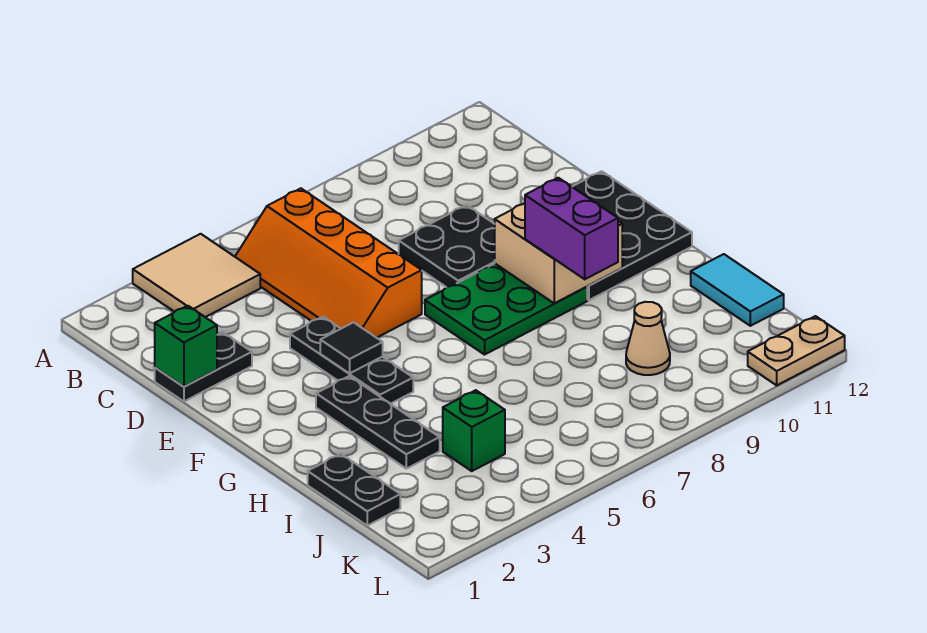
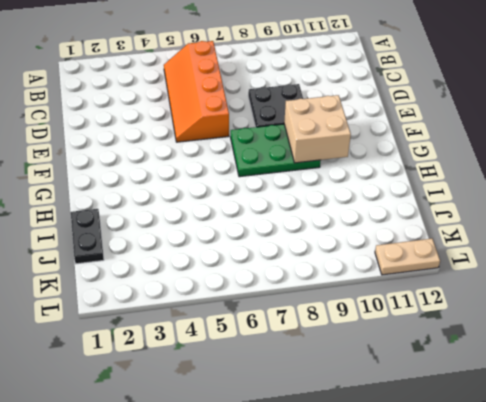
none -> tan tile A3:B4 level 1
none -> black plate D1:D2 level 1
none -> black plate E4:G4 level 1

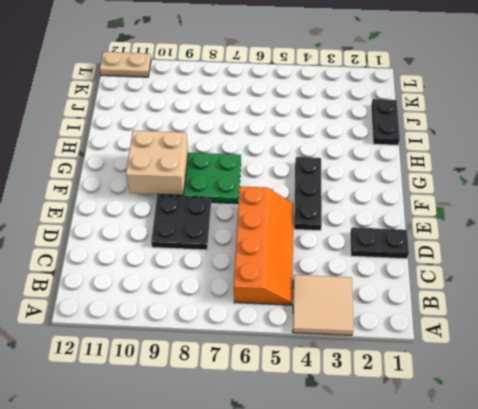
none -> black plate E10:G12 level 1
none -> black plate G3:I3 level 1
none -> cyan tile I12:J12 level 1

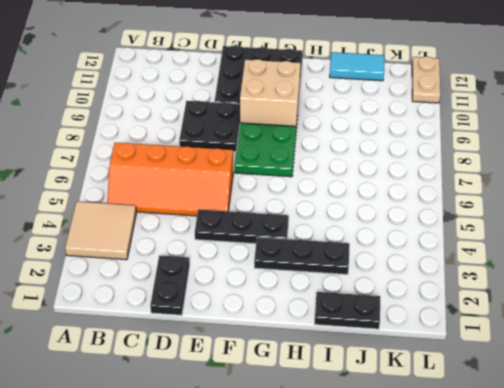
none -> green brick J4 level 1
none -> tan cone J9 level 1
none -> green brick D1 level 2

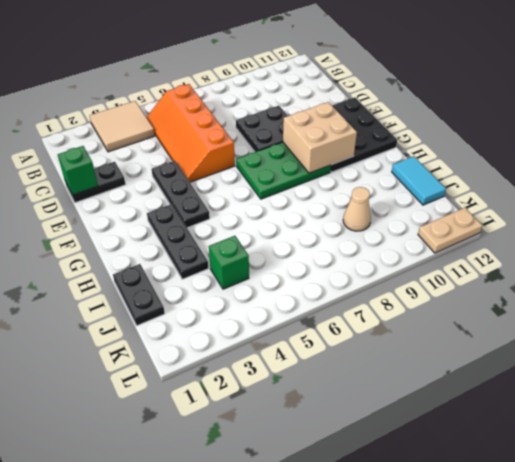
none -> black tile F4 level 2
none -> purple brick G9:H9 level 3

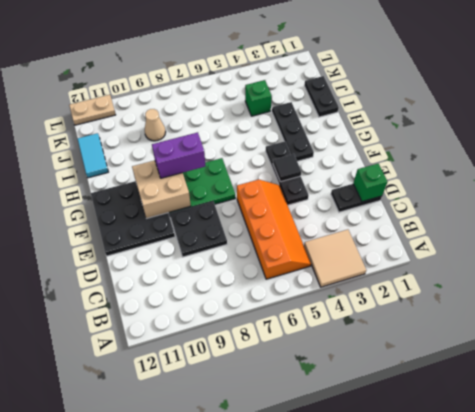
purple brick G8:G9 level 3 -> purple brick G9:H9 level 3

